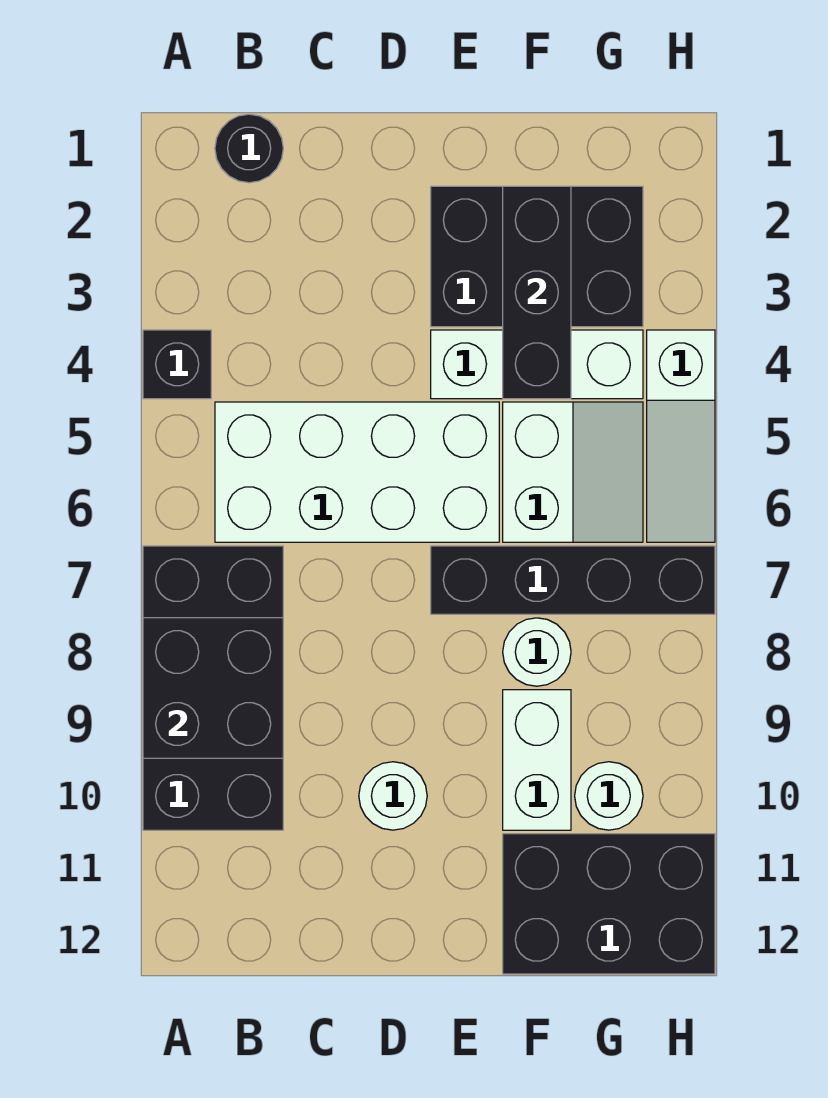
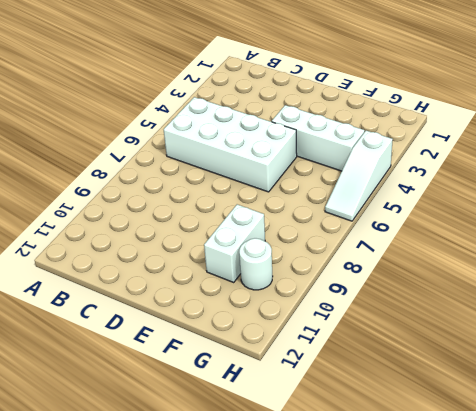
none -> black brick A4 level 1
none -> black brick A7:B10 level 1
none -> black round brick B1 level 1

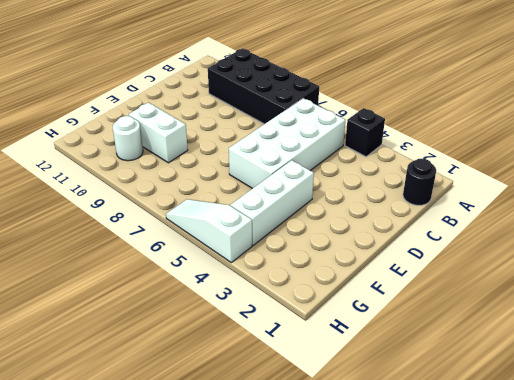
none -> white round brick D10 level 1
none -> black brick E2:G3 level 1
none -> black brick E7:H7 level 1

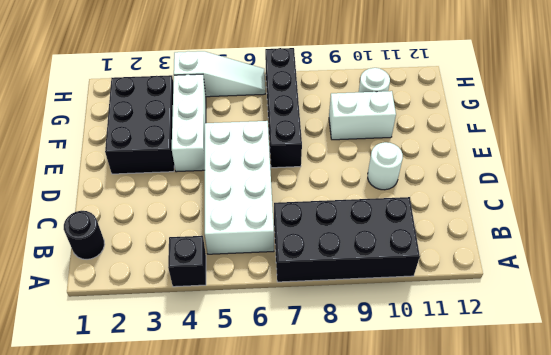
none -> white slope F5:G6 level 1 top F
none -> white round brick F8 level 1
none -> black brick F11:H12 level 1

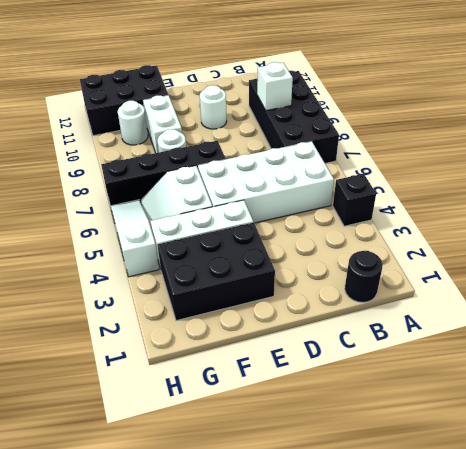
white brick B9 level 2 -> black brick A8:B9 level 2
none -> black brick F2:F4 level 2

